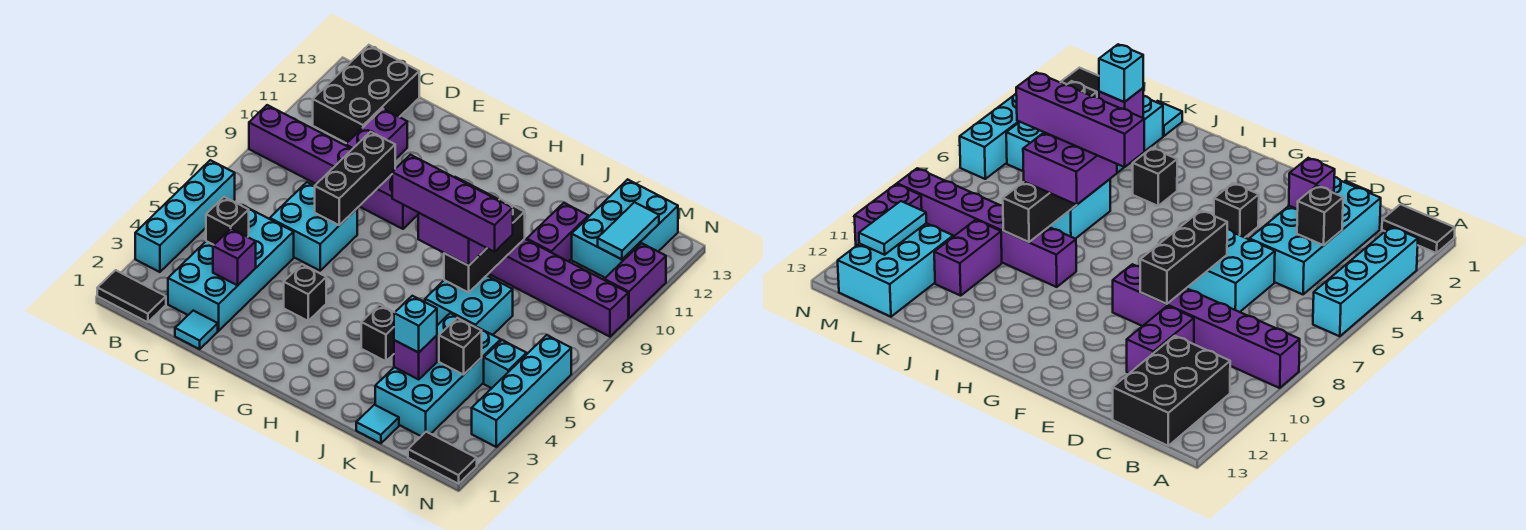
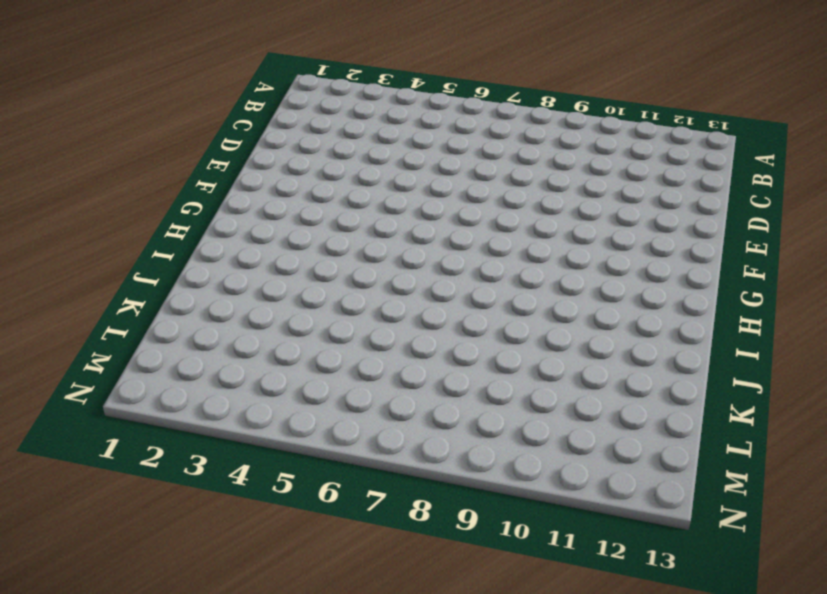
none -> black tile A1:B1 level 1
none -> cyan brick A3:A6 level 1
none -> purple brick A9:F9 level 1
none -> black brick B11:C13 level 1

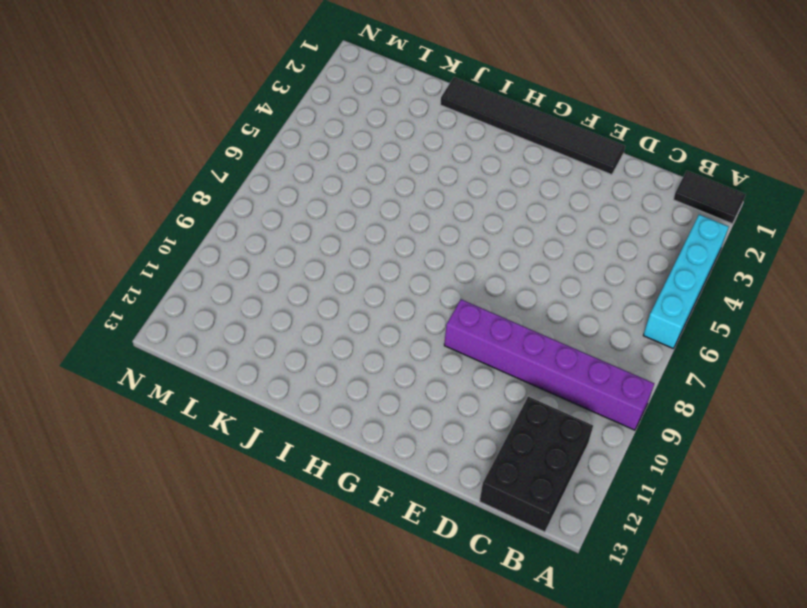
black tile E1:J1 level 1 -> none
none -> cyan brick C2:D5 level 1
none -> cyan tile D1 level 1
none -> cyan brick D6:E7 level 1
none -> purple brick D10:D11 level 1

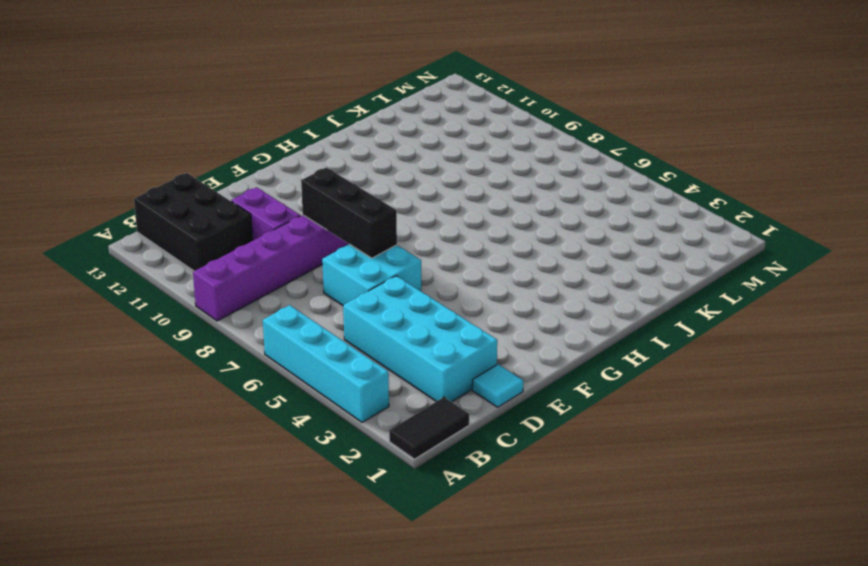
none -> black brick F4 level 1
none -> black brick I4 level 1
none -> purple brick I9:N9 level 1
none -> cyan brick J6:K7 level 1

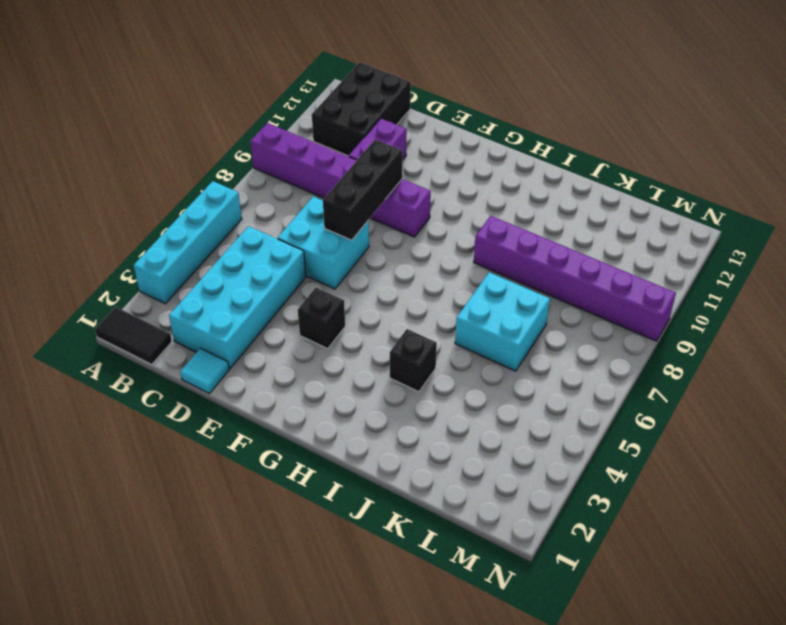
none -> cyan tile K1 level 1
none -> cyan brick K2:L5 level 1
none -> purple brick K10:K11 level 1
none -> cyan brick L11:M13 level 1

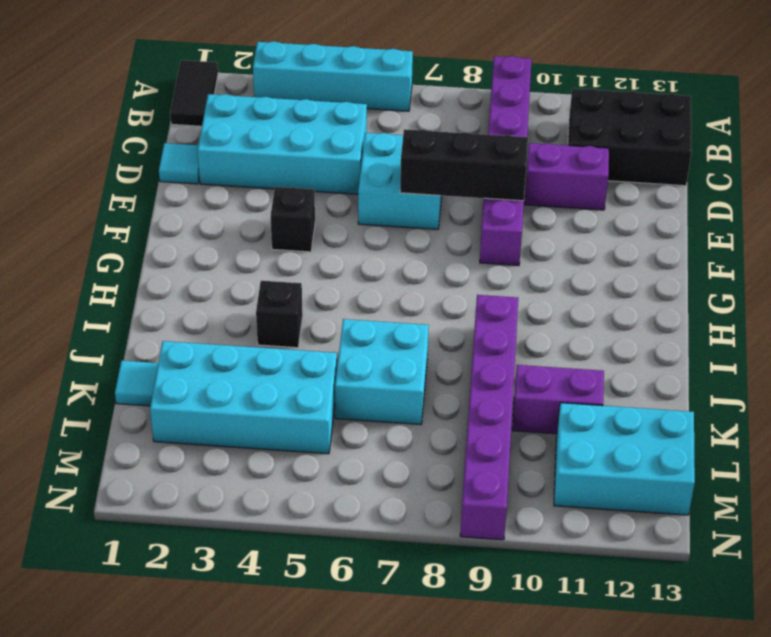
none -> black tile M1:N1 level 1
none -> cyan brick M5 level 1
none -> cyan brick N3:N6 level 1
none -> purple brick N10:N11 level 1

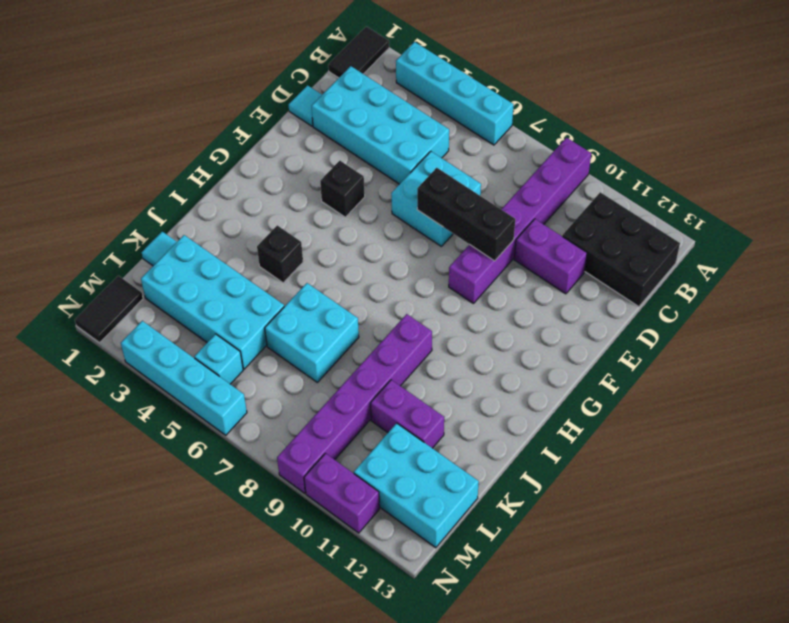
none -> black brick C4 level 2
none -> purple brick D3 level 2
none -> black brick J7:J9 level 2
none -> purple brick K3 level 2

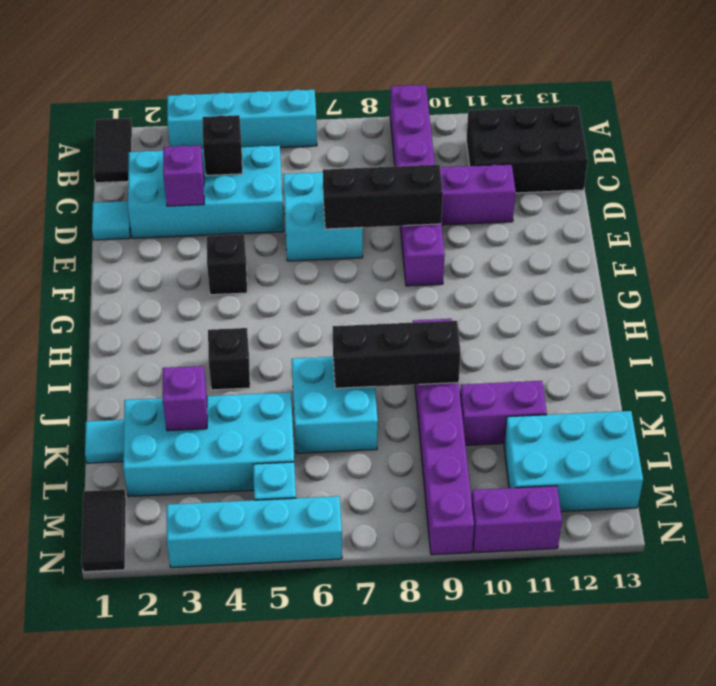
none -> black brick L4 level 2
none -> cyan tile M11:M12 level 2
none -> purple brick I7:J8 level 3
none -> cyan brick K3 level 3

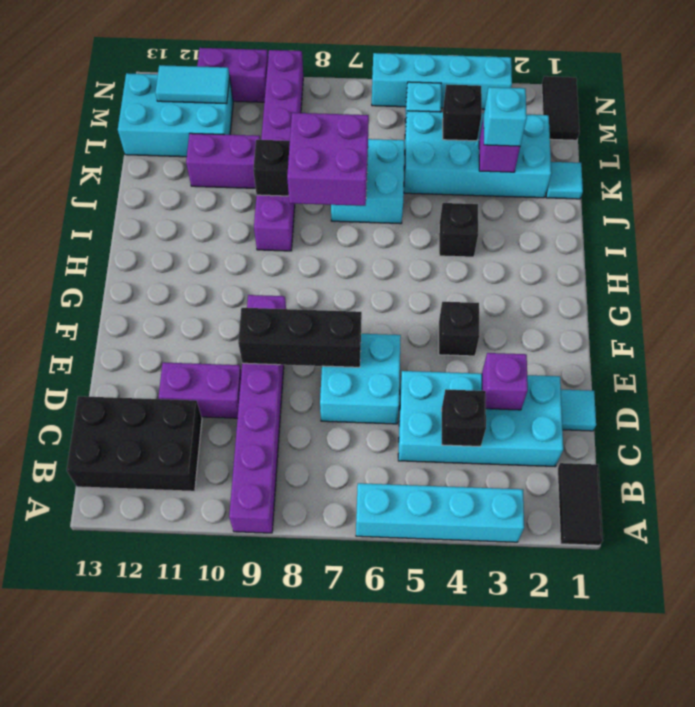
none -> purple brick H7:K7 level 4

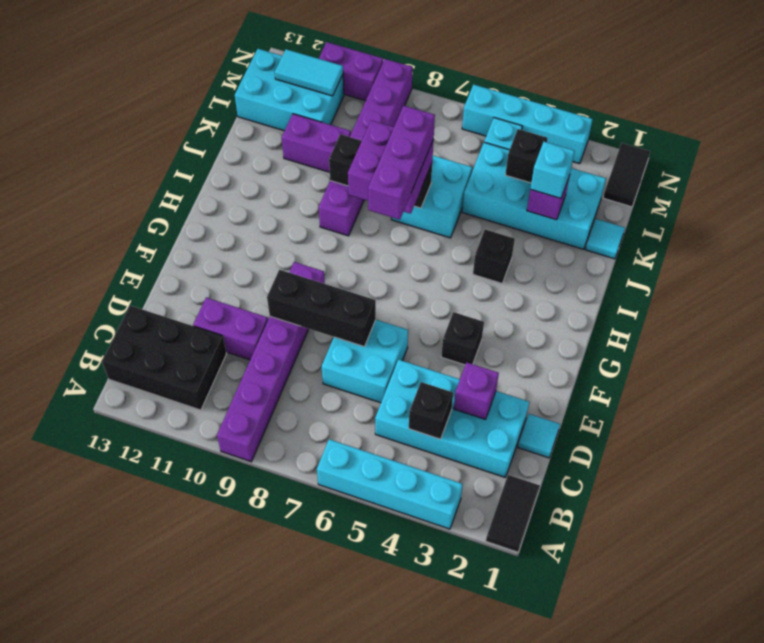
purple brick H7:J7 level 4 -> purple brick H7:K7 level 4

